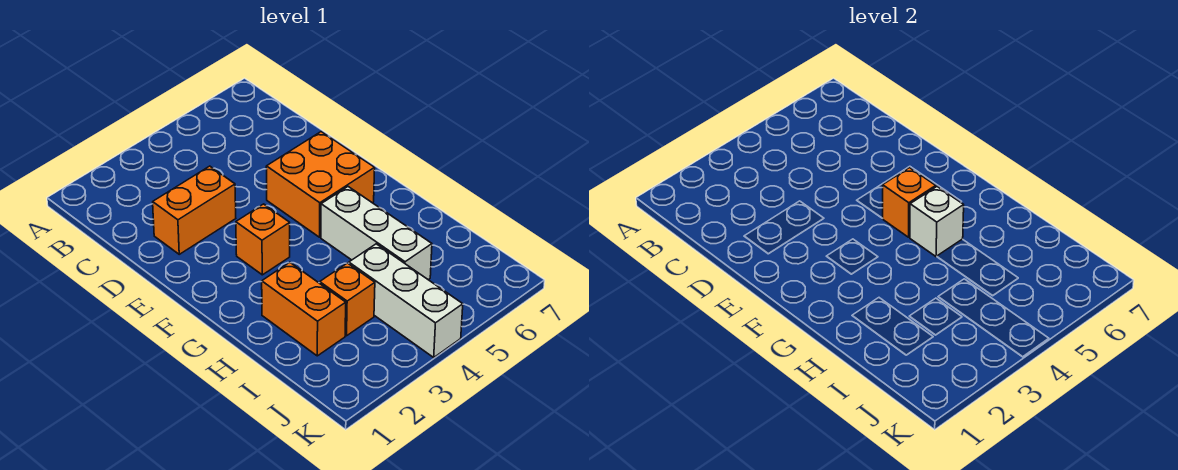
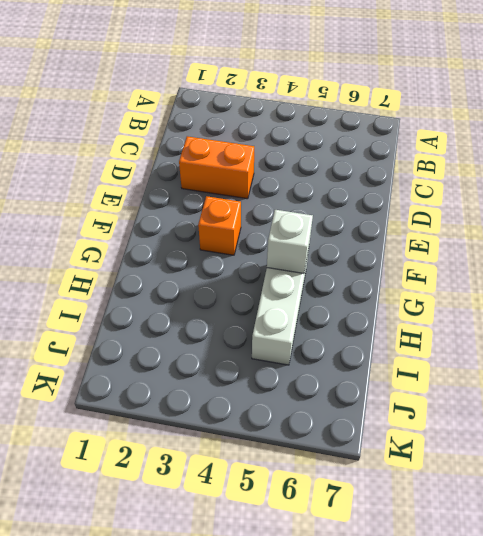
none -> orange brick E5:F6 level 1
none -> orange brick H2:I2 level 1

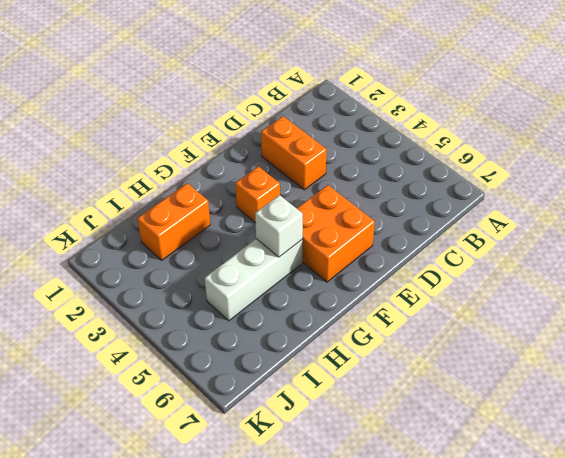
none -> orange brick I3 level 1
none -> white brick I4:K4 level 1

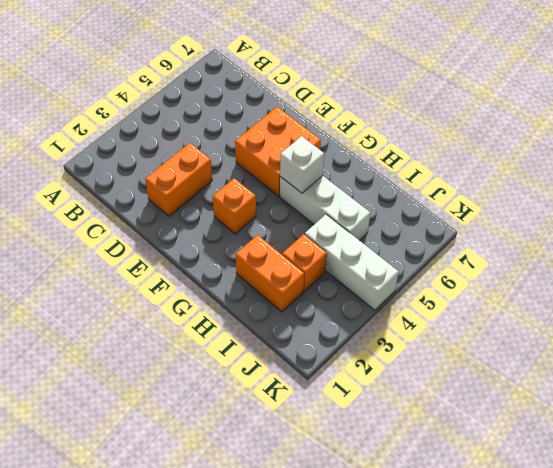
none -> orange brick F5 level 2

